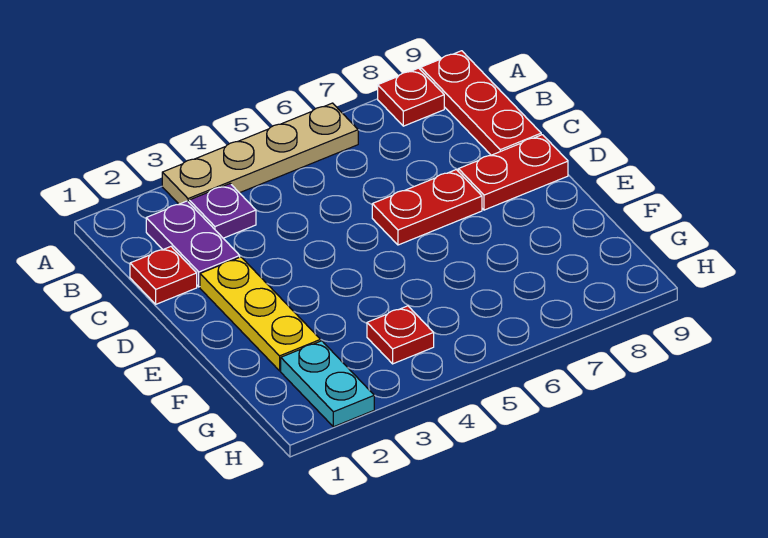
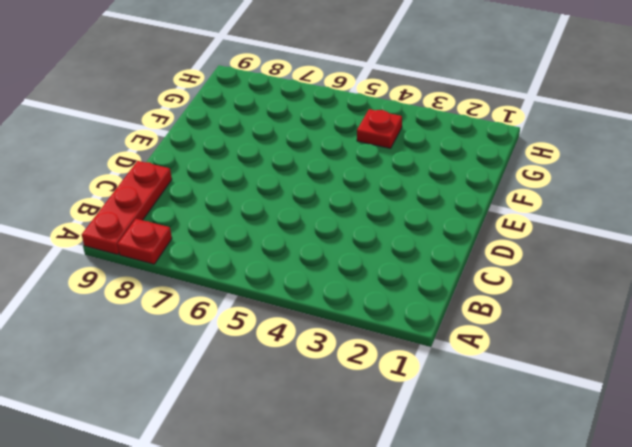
none -> tan plate A3:A6 level 1
none -> purple plate B2:C2 level 1

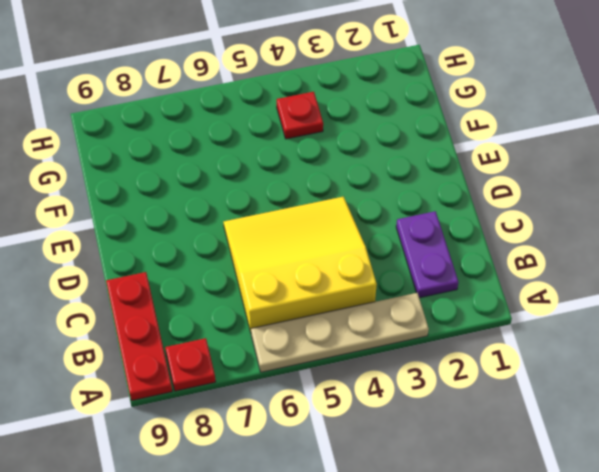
yellow slope B4:D6 level 1 top B -> red plate D6:D7 level 1
none -> purple plate B3 level 1
none -> red plate C1 level 1

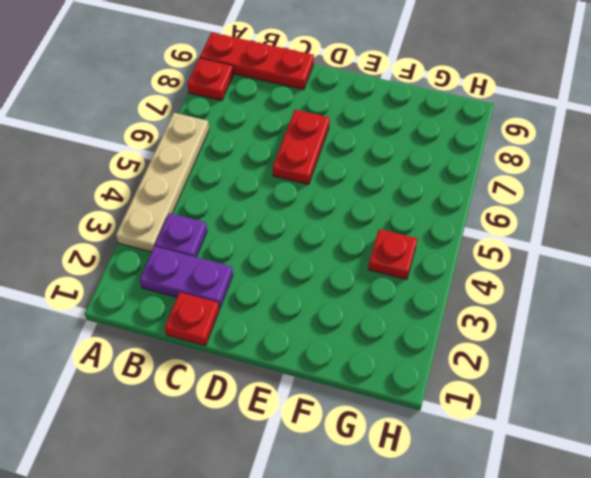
none -> yellow plate D2:F2 level 1
none -> red plate D8:D9 level 1

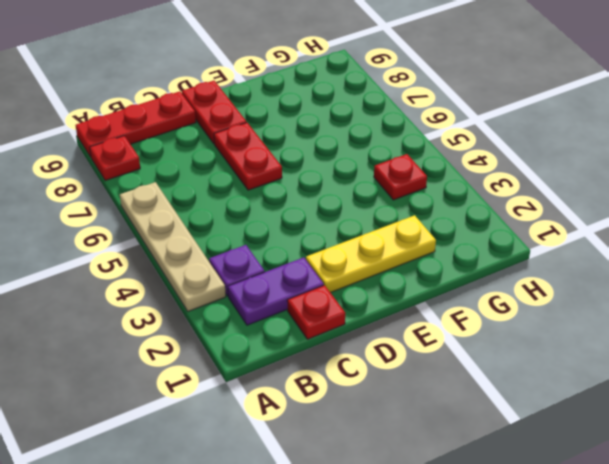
none -> cyan plate G2:H2 level 1

